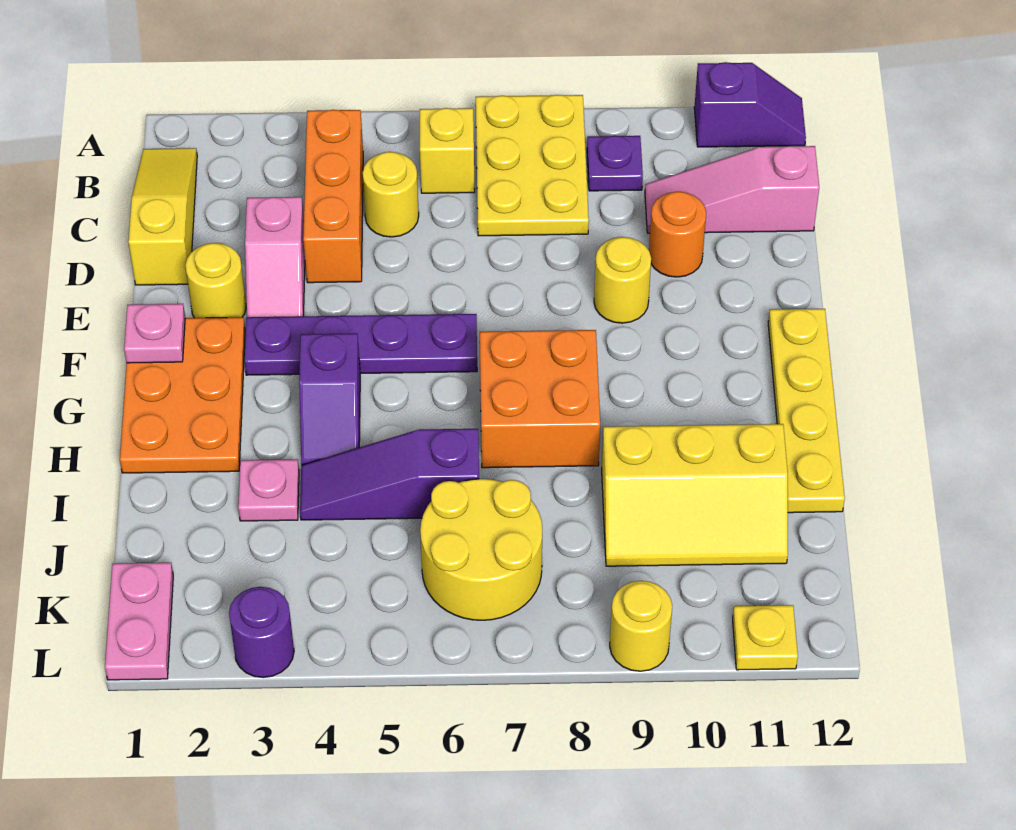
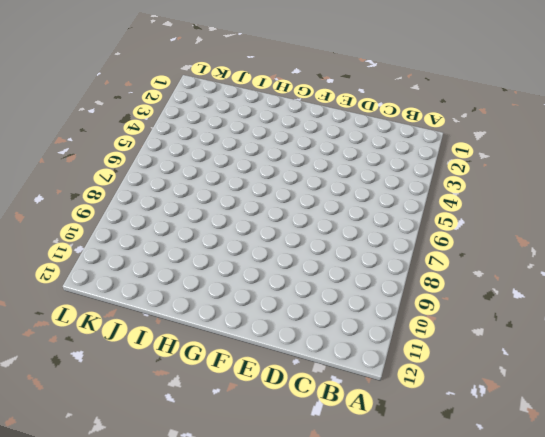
none -> yellow plate A7:C8 level 1
none -> purple slope A11:A12 level 1 top 11
none -> yellow slope B1:D1 level 1 top D

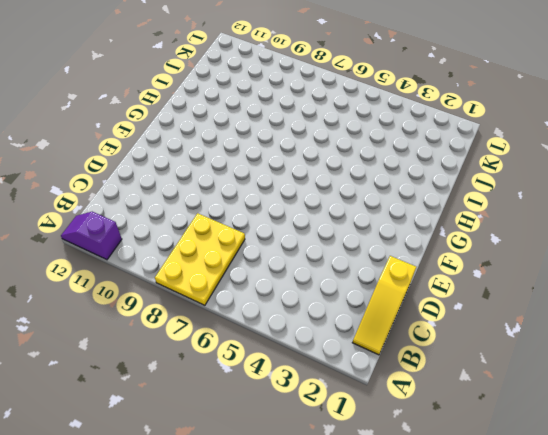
none -> orange brick B4:D4 level 1
none -> yellow brick B6 level 1
none -> purple plate B9 level 1

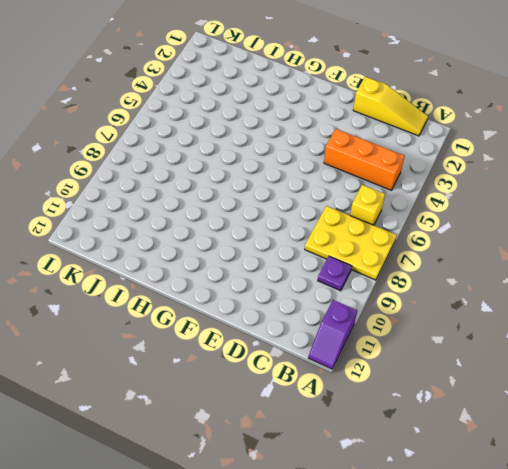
none -> yellow round brick C5 level 1
none -> pink slope C10:C12 level 1 top 12
none -> pink slope D3:E3 level 1 top D

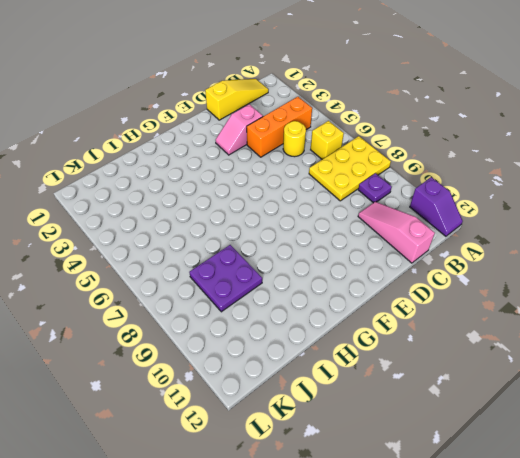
purple plate I8:J9 level 1 -> yellow slope I9:J11 level 1 top I
none -> orange round brick D10 level 1
none -> yellow round brick E2 level 1
none -> yellow round brick E9 level 1

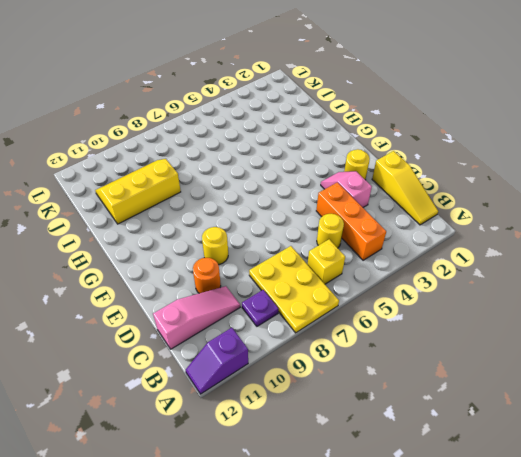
none -> orange plate F1:H2 level 1
none -> purple plate F3:F6 level 1
none -> yellow plate F12:I12 level 1

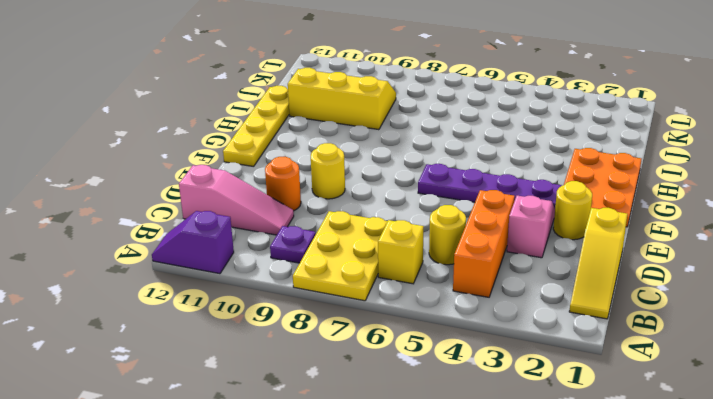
none -> purple slope G4:H4 level 1 top G
none -> orange brick G7:H8 level 1
none -> pink plate I3 level 1

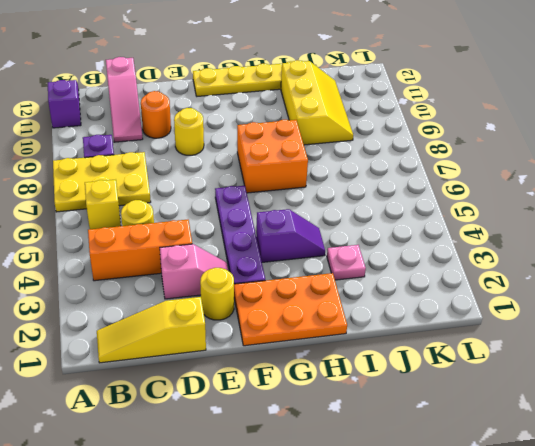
none -> purple slope I4:I6 level 1 top 6
none -> yellow round brick J6:K7 level 1
none -> pink plate K1:L1 level 1

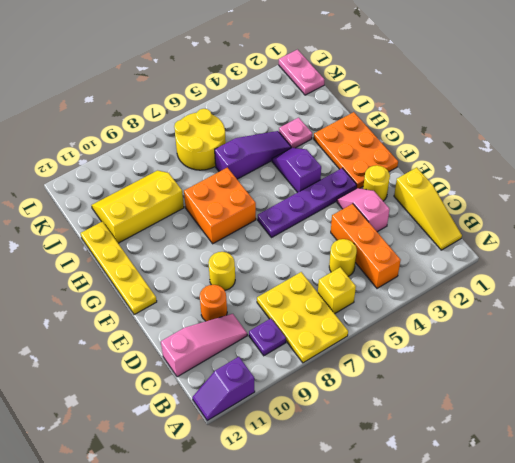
none -> purple round brick L3 level 1
none -> yellow round brick L9 level 1
none -> yellow plate L11 level 1

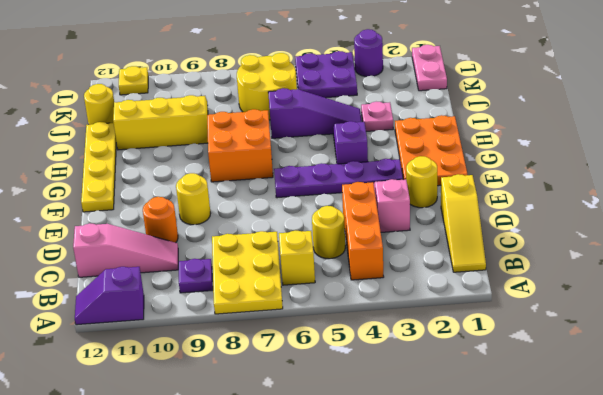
yellow round brick J12 level 1 -> yellow round brick L9 level 1
purple plate K4:L5 level 1 -> none
none -> pink plate F1 level 2

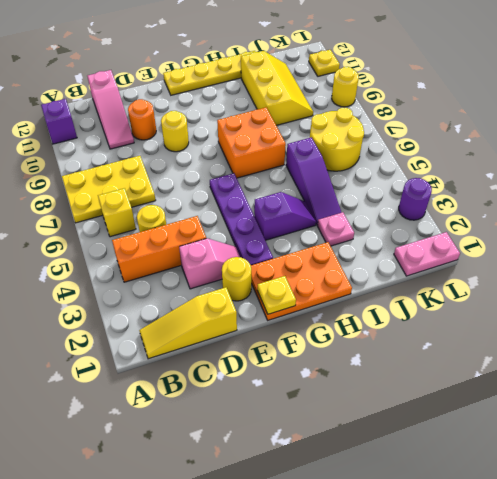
yellow plate F1 level 2 -> pink plate F1 level 2
none -> purple plate B9 level 1

